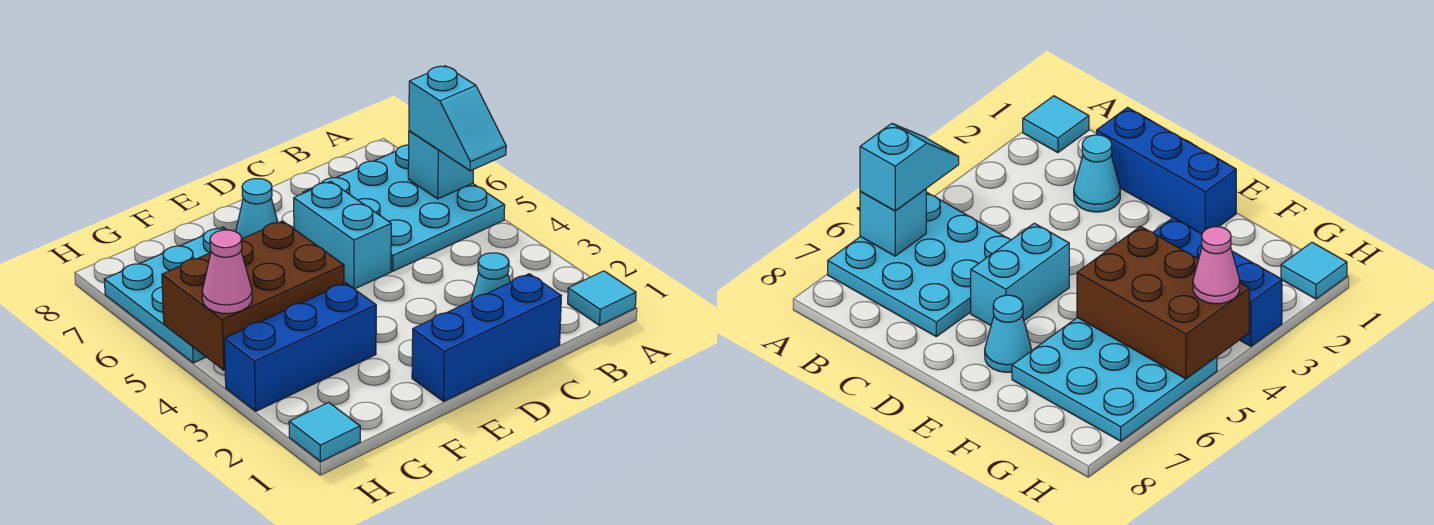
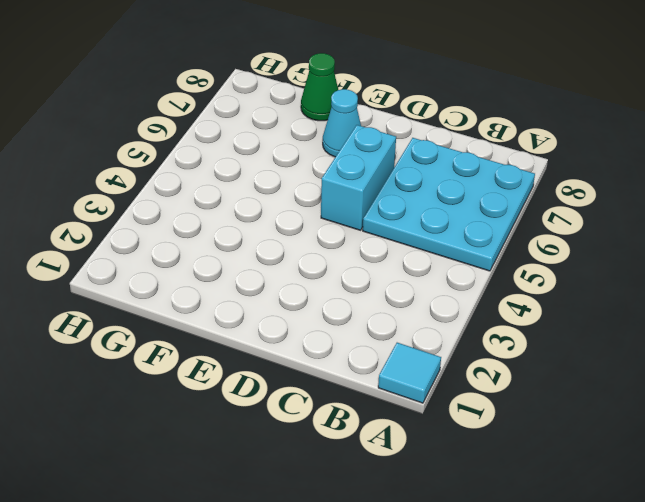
green cone F8 level 1 -> none
none -> blue brick C1:E1 level 1
none -> cyan cone C2 level 1
none -> blue brick F3:H3 level 1

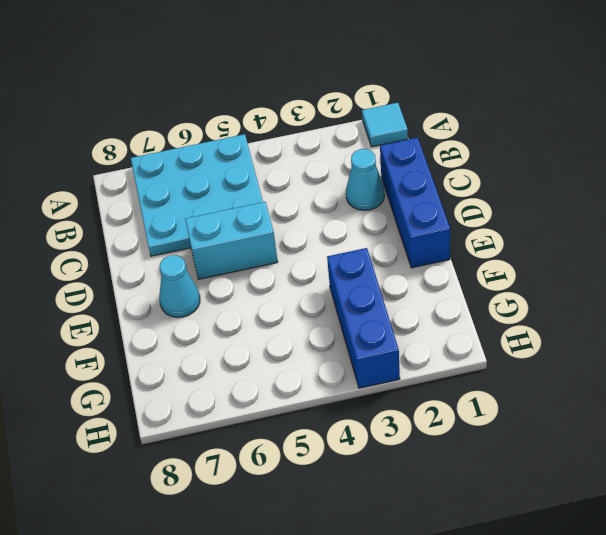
none -> cyan plate F5:H7 level 1
none -> cyan tile H1 level 1
none -> cyan brick A6 level 2

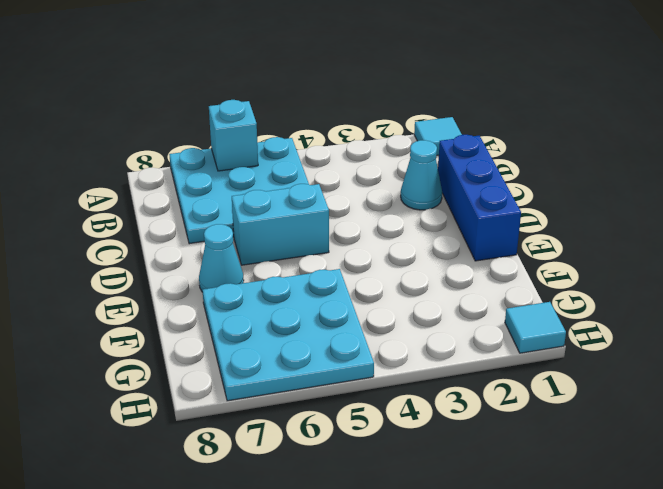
none -> blue brick F3:H3 level 1
none -> brown brick F4:H5 level 2
none -> cyan slope A5:A6 level 3 top 6

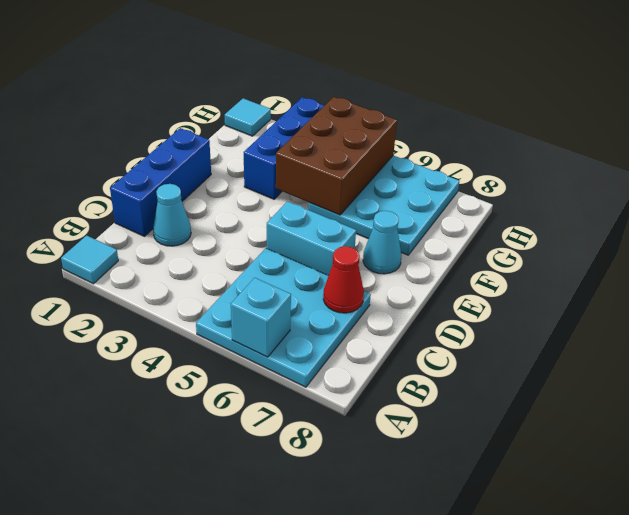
red cone C7 level 2 -> none
none -> cyan slope A5:A6 level 3 top 6
none -> pink cone H4 level 3

